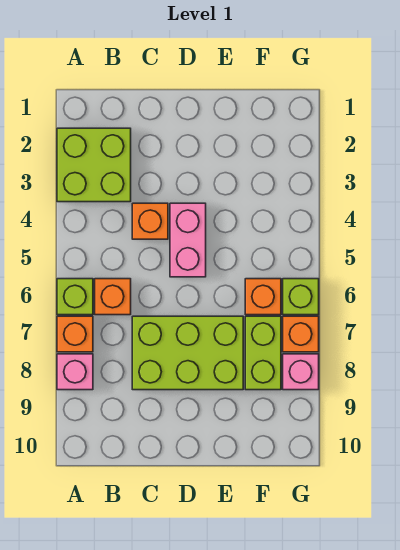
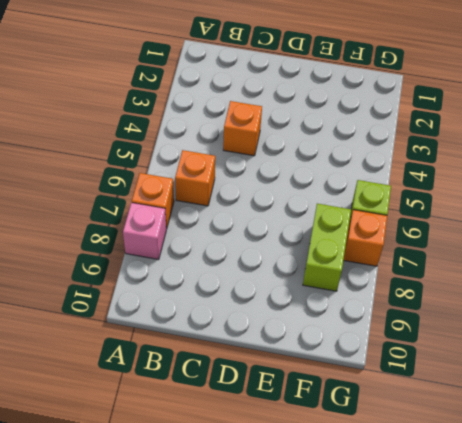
none -> lime brick A2:B3 level 1
none -> lime brick A6 level 1
none -> lime brick C7:E8 level 1

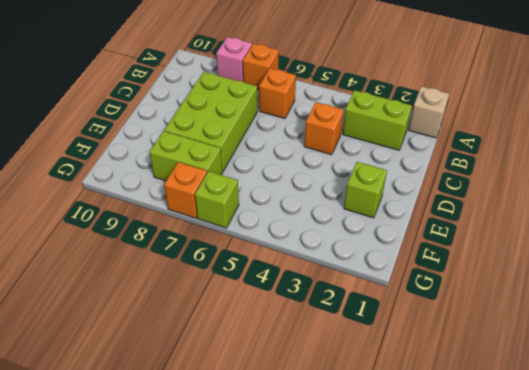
tan brick A1 level 1 -> none
lime brick B2:B3 level 1 -> lime brick A2:B3 level 1
lime brick E2 level 1 -> lime brick A6 level 1
none -> pink brick D4:D5 level 1
none -> orange brick F6 level 1
none -> pink brick G8 level 1

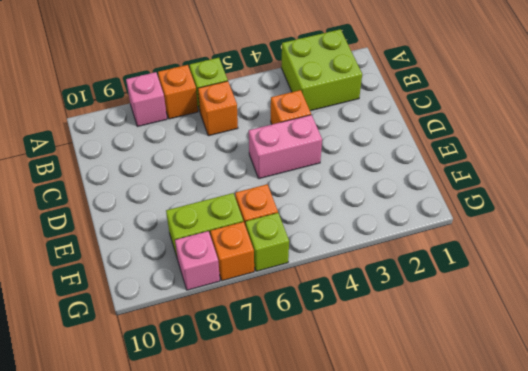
none -> lime brick C7:E8 level 1

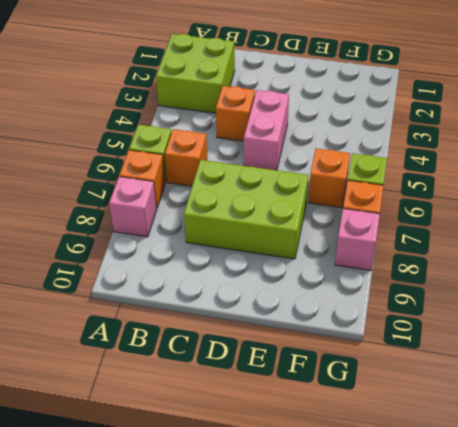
none -> lime brick F7:F8 level 1

